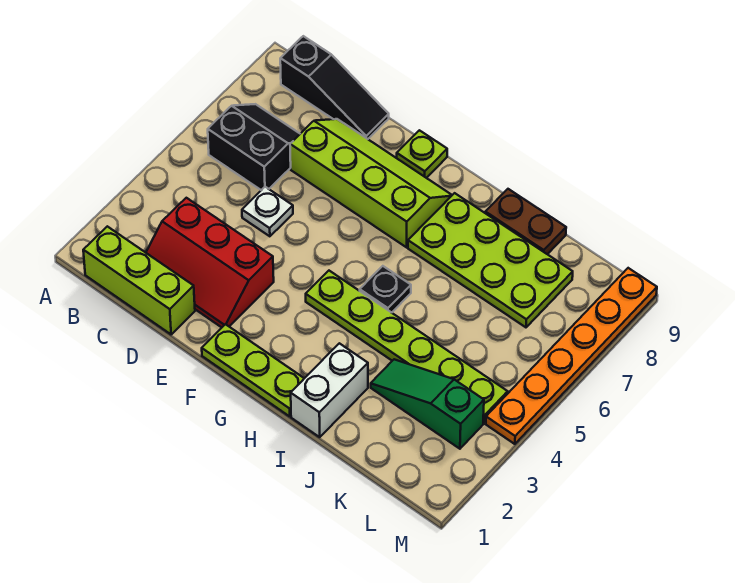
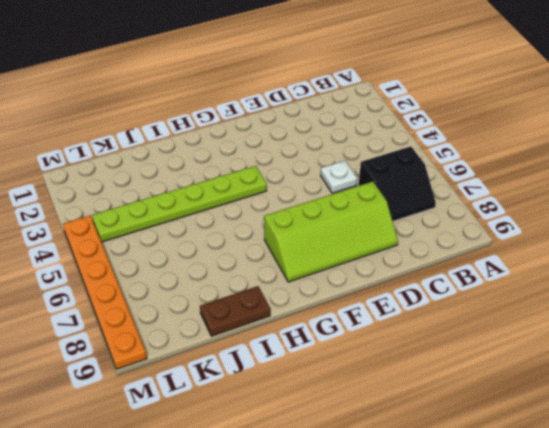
none -> lime brick B1:D1 level 1
none -> black slope B9:D9 level 1 top B
none -> red slope C2:E3 level 1 top 3

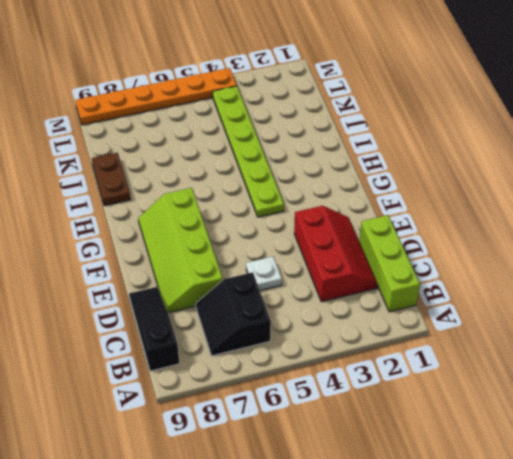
none -> lime plate F1:H1 level 1
none -> lime plate F9 level 1
none -> black plate H5 level 1

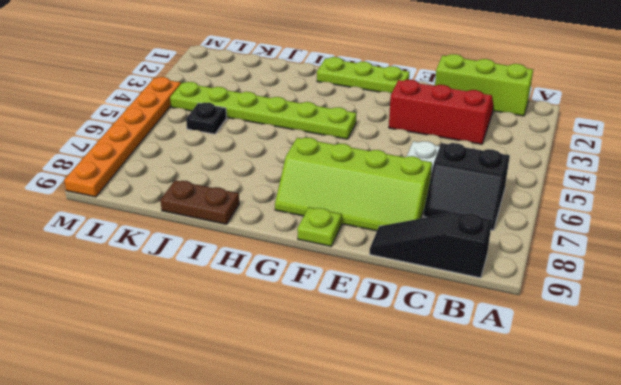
black plate K5 level 1 -> black plate H5 level 1
none -> lime plate H7:K8 level 1
none -> white brick I1:I2 level 1
none -> green slope J3:L3 level 1 top L

